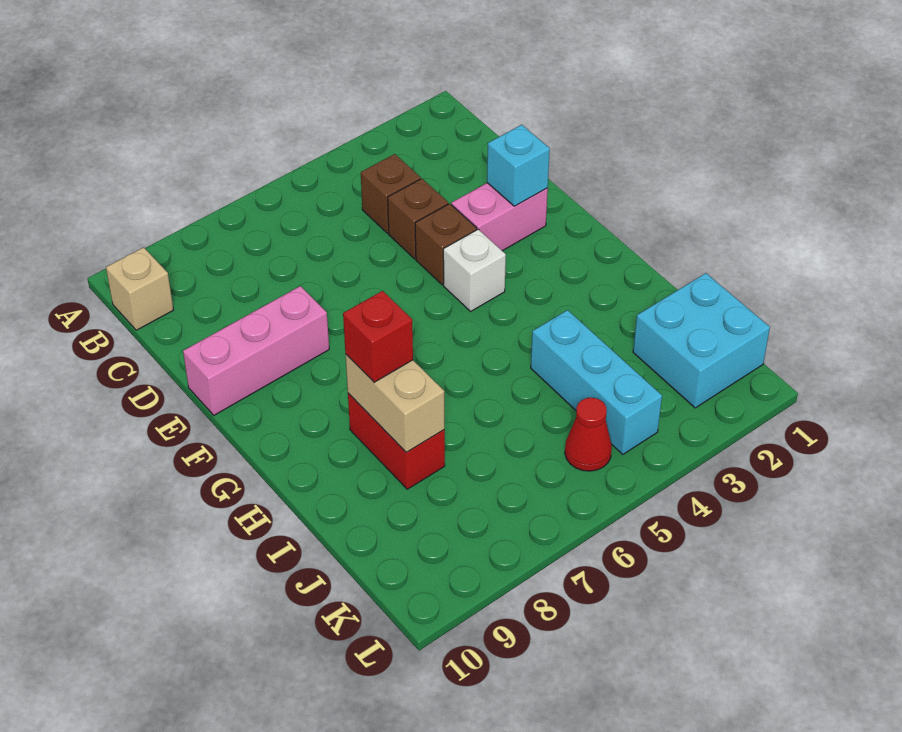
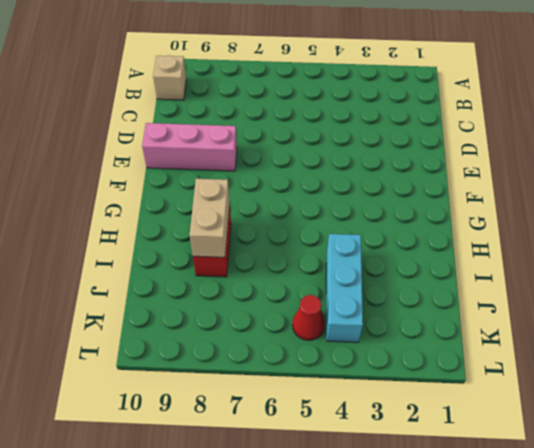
none -> brown brick C4 level 1
none -> brown brick D4 level 1
none -> pink brick E2:E3 level 1

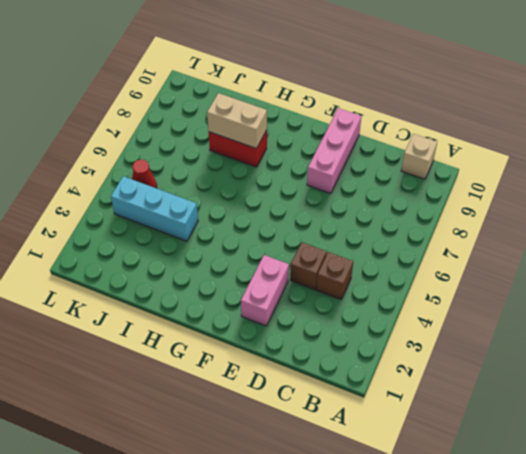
none -> brown brick E4 level 1
none -> white brick F4 level 1
none -> cyan brick J1:K2 level 1

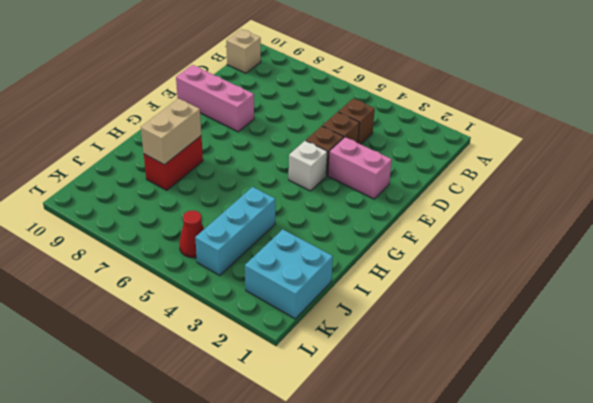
none -> cyan brick E2 level 2
none -> red brick H8 level 3

